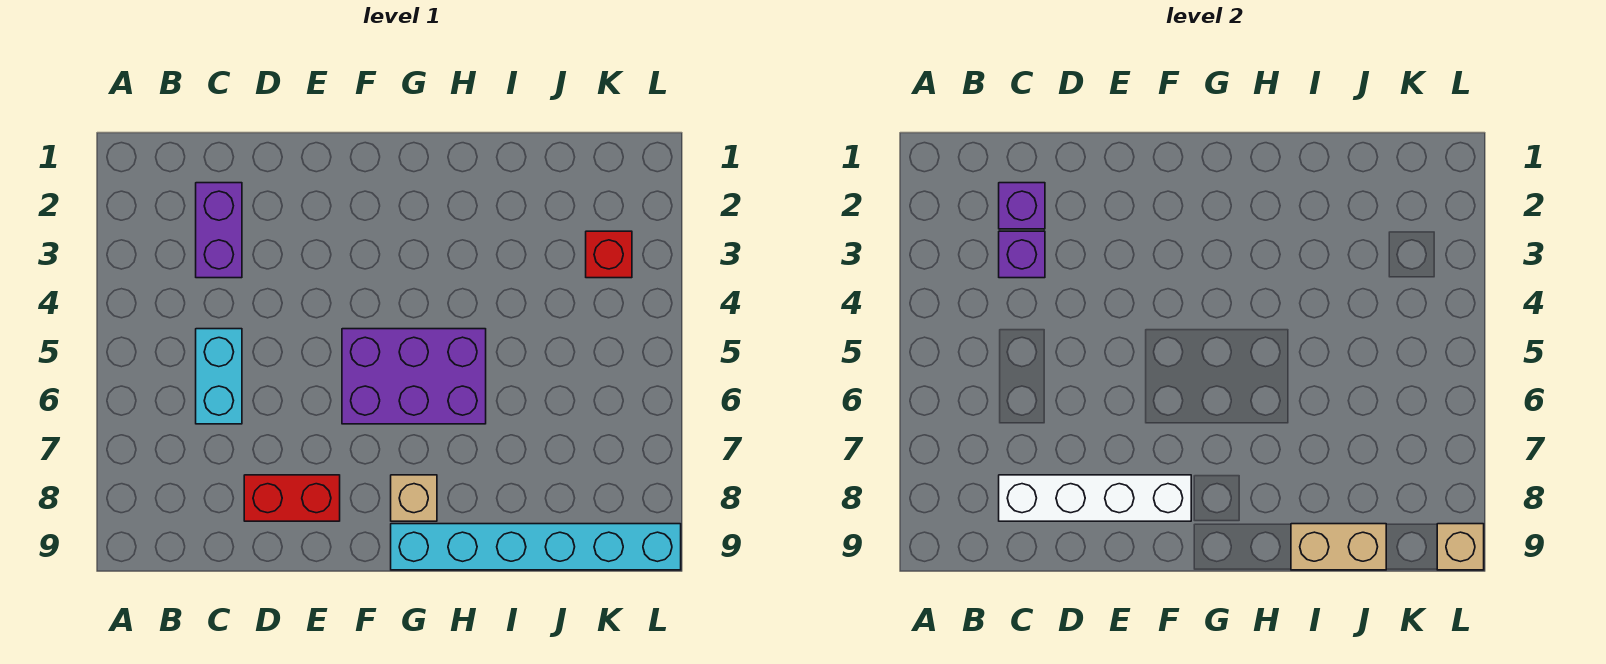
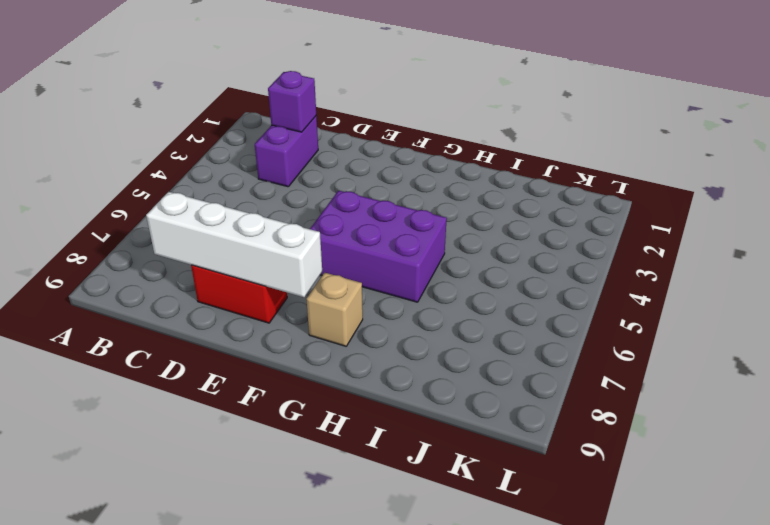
none -> cyan brick C5:C6 level 1
none -> cyan brick G9:L9 level 1
none -> red brick K3 level 1

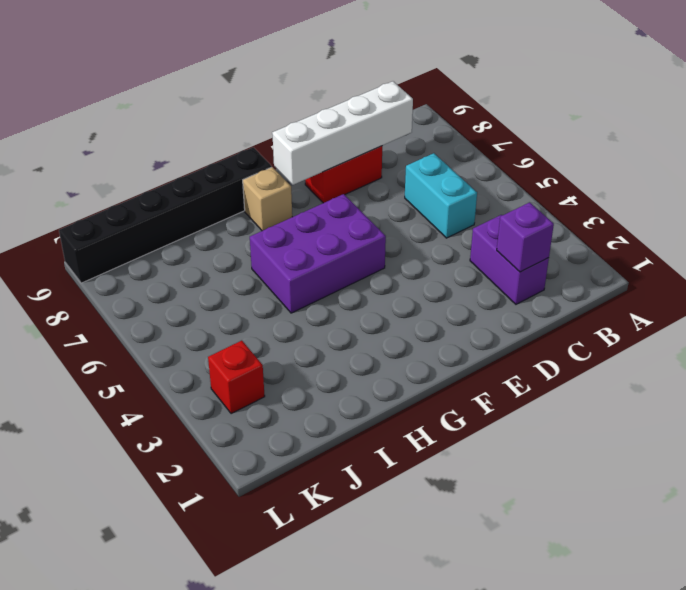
black brick G9:L9 level 1 -> cyan brick G9:L9 level 1
none -> purple brick C3 level 2
none -> tan brick I9:J9 level 2
none -> tan brick L9 level 2

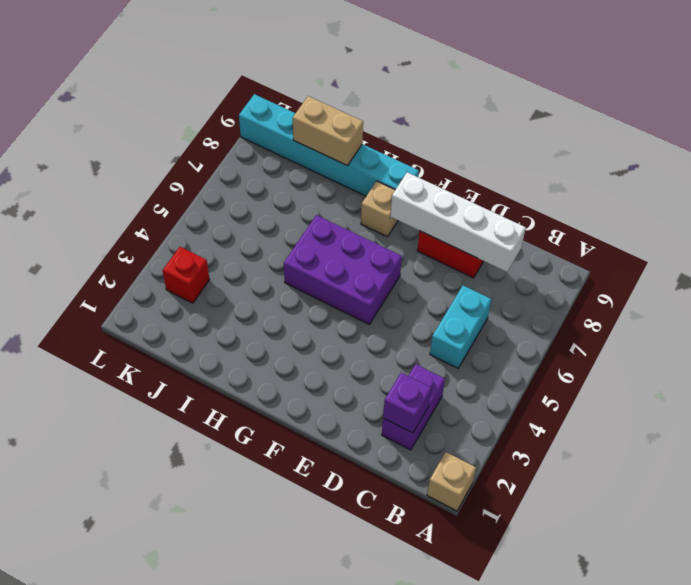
tan brick A1 level 1 -> tan brick L9 level 2
none -> purple brick C3 level 2

